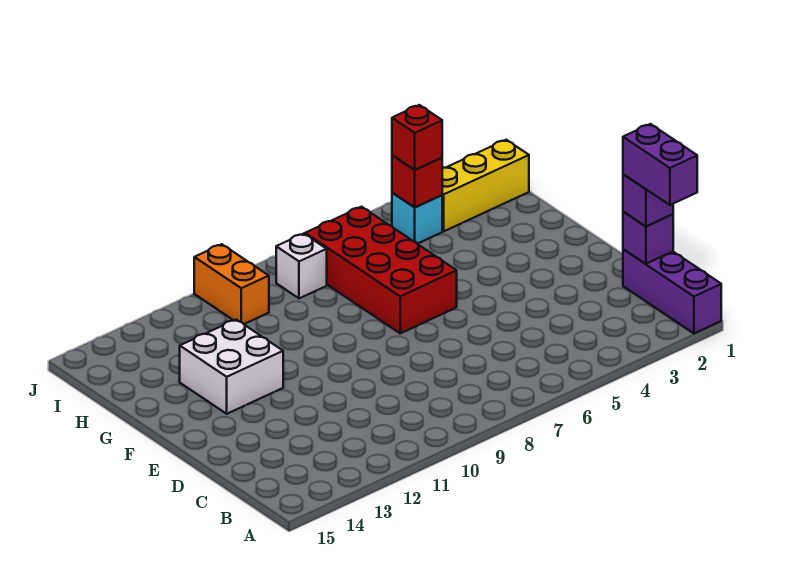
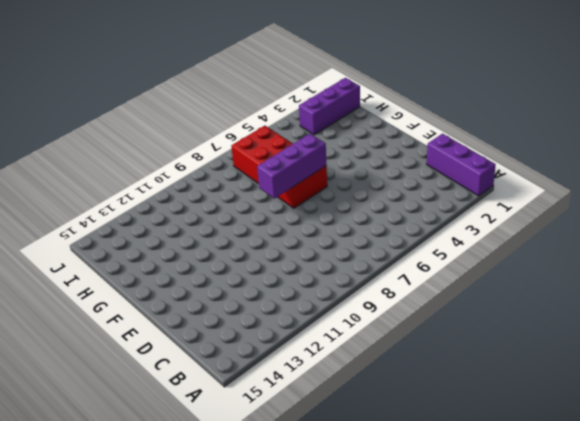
purple brick F6:F8 level 2 -> none
purple brick I1:I3 level 1 -> yellow brick I1:I3 level 1
none -> white brick F12:G13 level 1
none -> cyan brick I4 level 1
none -> white brick I8 level 1

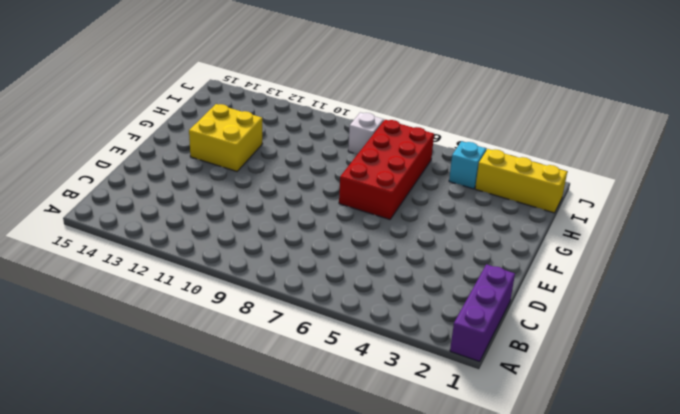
yellow brick F12:G13 level 1 -> white brick F12:G13 level 1
none -> orange brick I10:J10 level 1
none -> purple brick C1 level 2
none -> red brick I4 level 2

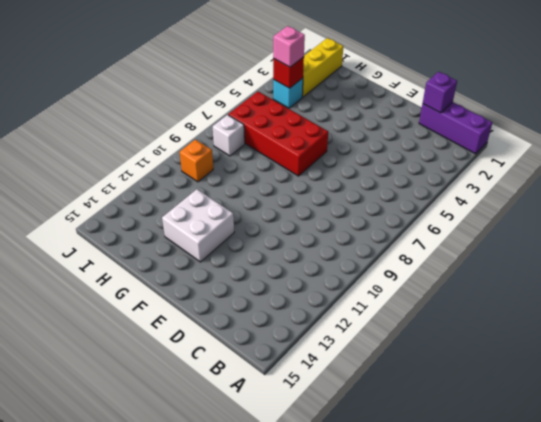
pink brick I4 level 3 -> red brick I4 level 3
orange brick I10 level 1 -> orange brick I10:J10 level 1
none -> purple brick C1 level 3
none -> purple brick B1:C1 level 4

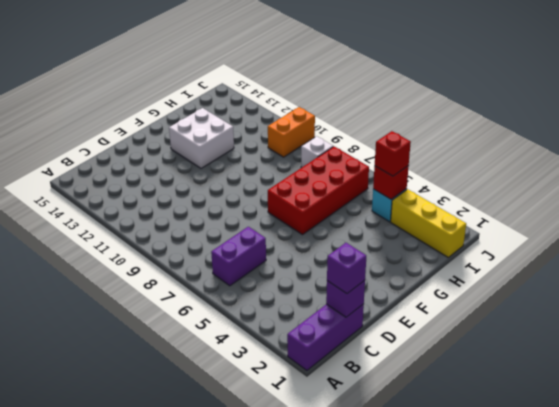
purple brick B6:C6 level 1 -> purple brick B1:C1 level 4

